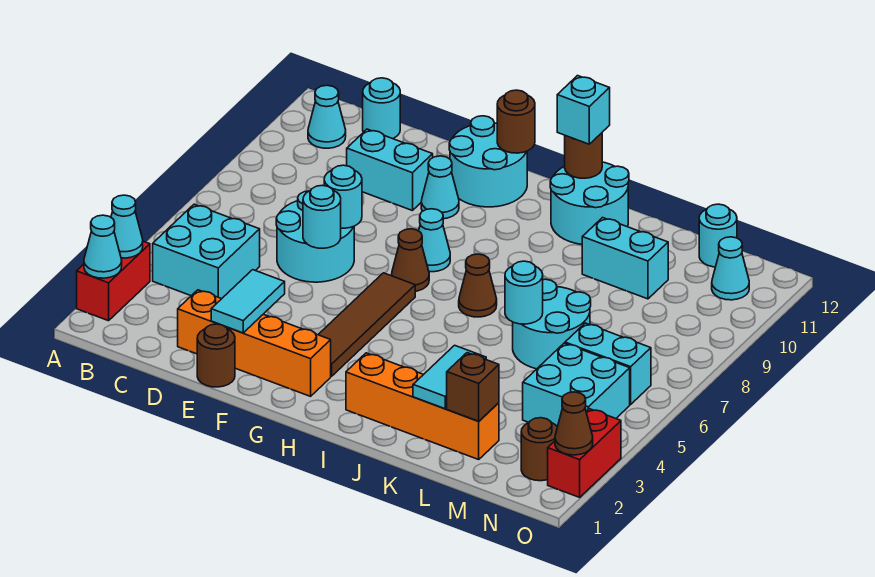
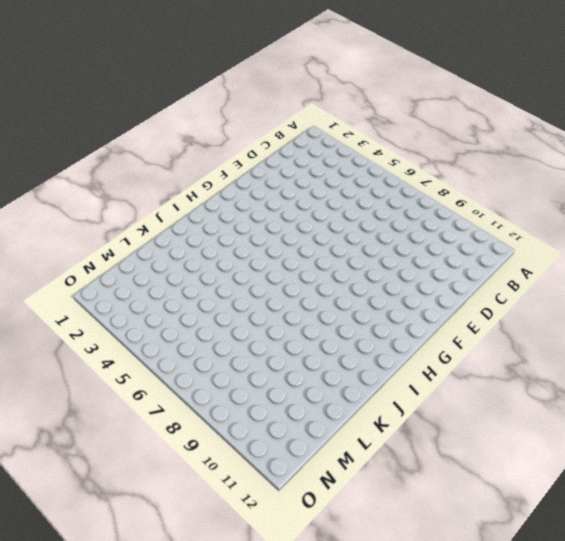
none -> red brick A2:A3 level 1
none -> cyan brick B4:C5 level 1
none -> cyan cone B11 level 1
none -> cyan round brick C12 level 1

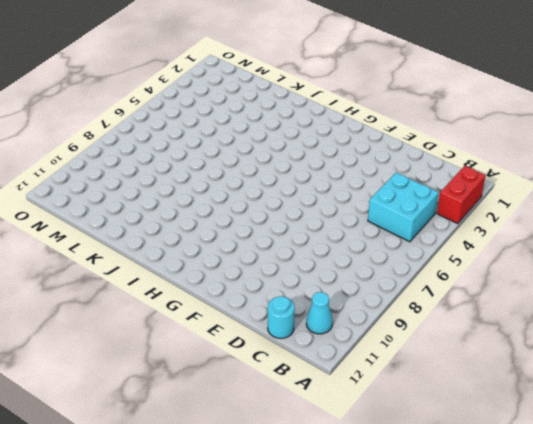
none -> orange brick D2:G2 level 1
none -> cyan round brick D6:E7 level 1
none -> cyan brick D10:E10 level 1
none -> brown round brick E1 level 1

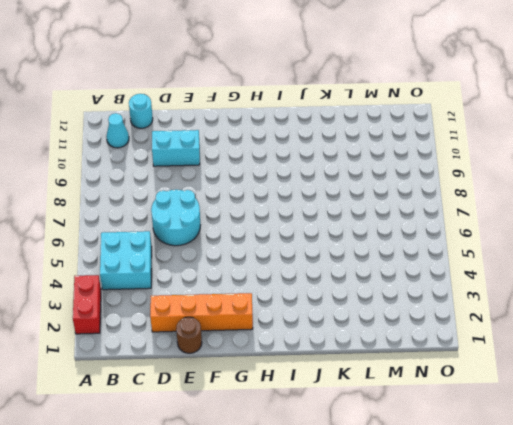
none -> cyan cone F10 level 1
none -> cyan round brick F11:G12 level 1
none -> brown tile G3:G6 level 1
none -> brown cone G7 level 1

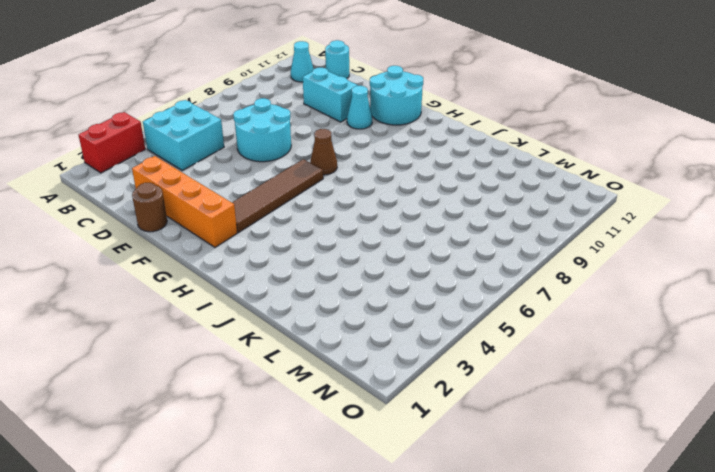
none -> cyan cone G8 level 1
none -> orange brick I2:L2 level 1
none -> brown cone I7 level 1
none -> cyan round brick I11:J12 level 1

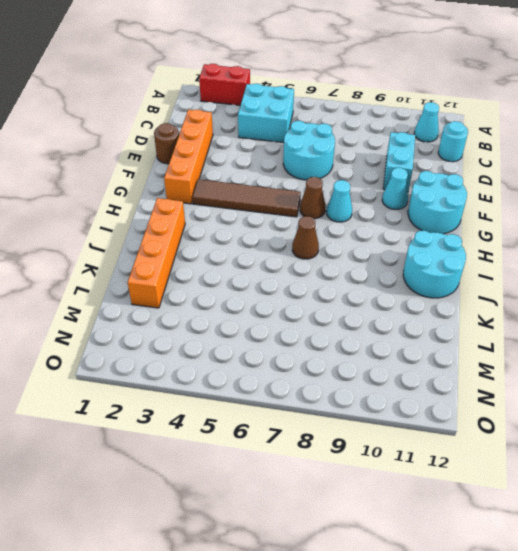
none -> cyan round brick K6:L7 level 1
none -> cyan brick K10:L10 level 1
none -> cyan brick M4:N5 level 1
none -> cyan brick M6:N6 level 1

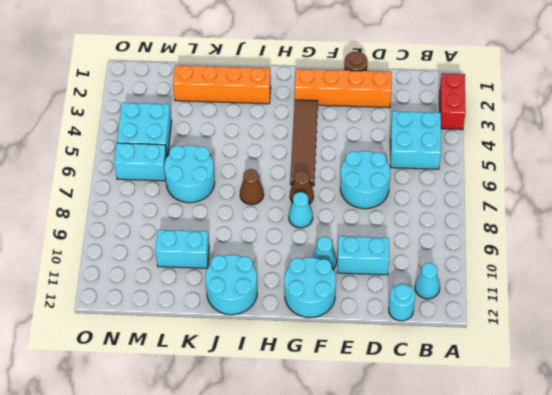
none -> cyan round brick M12 level 1
none -> brown round brick N2 level 1
none -> cyan cone N11 level 1
none -> red brick O2:O3 level 1

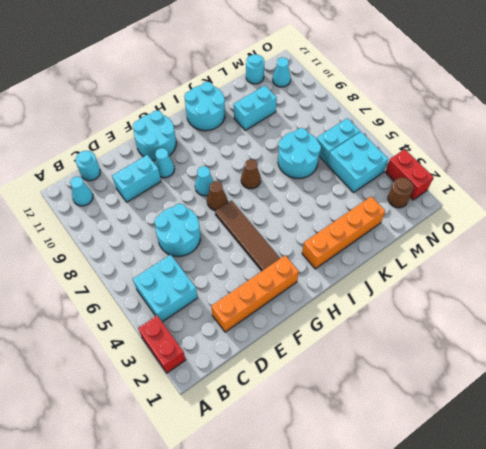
none -> brown round brick E1 level 1
none -> cyan cone A2 level 2
none -> cyan cone A3 level 2
none -> cyan tile E2:E3 level 2

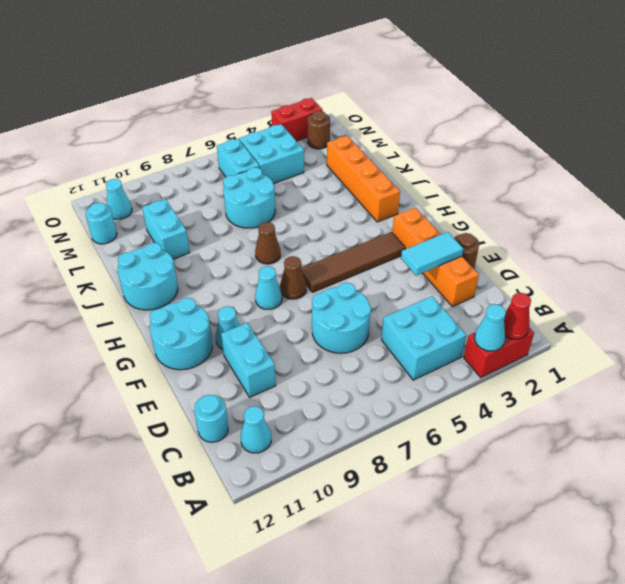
red cone A2 level 2 -> cyan cone A2 level 2
none -> cyan round brick E6 level 2
none -> cyan round brick E7 level 2
none -> brown round brick G12 level 2
none -> brown round brick I12 level 2

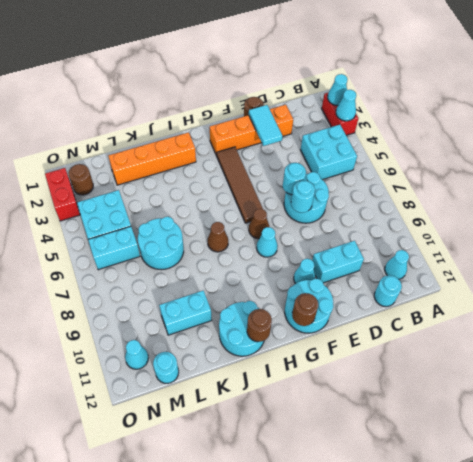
none -> cyan tile K2:K3 level 2
none -> cyan round brick K6 level 2
none -> brown brick L2 level 2
none -> brown cone O2 level 2

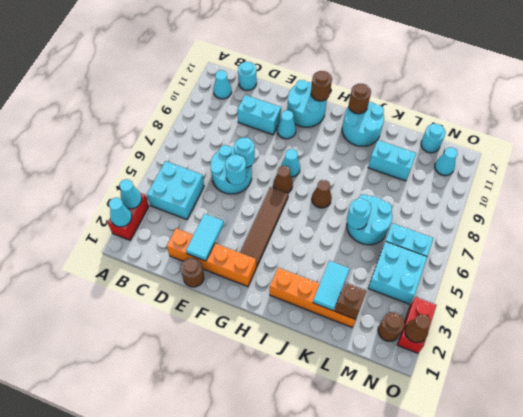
none -> cyan brick I12 level 3

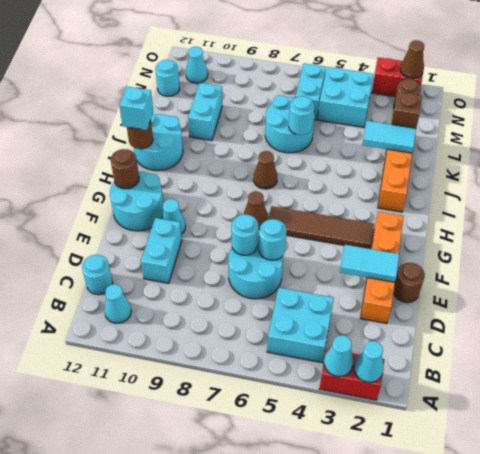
none -> cyan cone G8 level 1

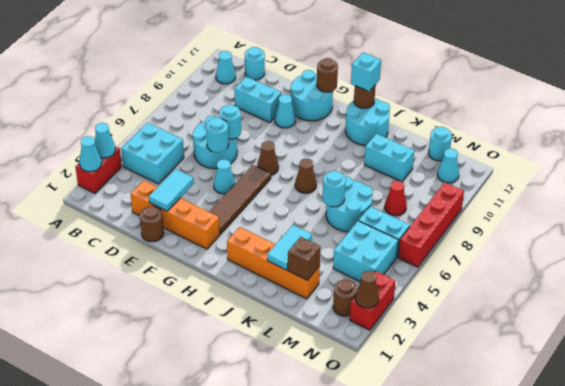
cyan cone F5 level 1 -> cyan cone G8 level 1
red cone M8 level 1 -> none
red brick O6:O9 level 1 -> none

